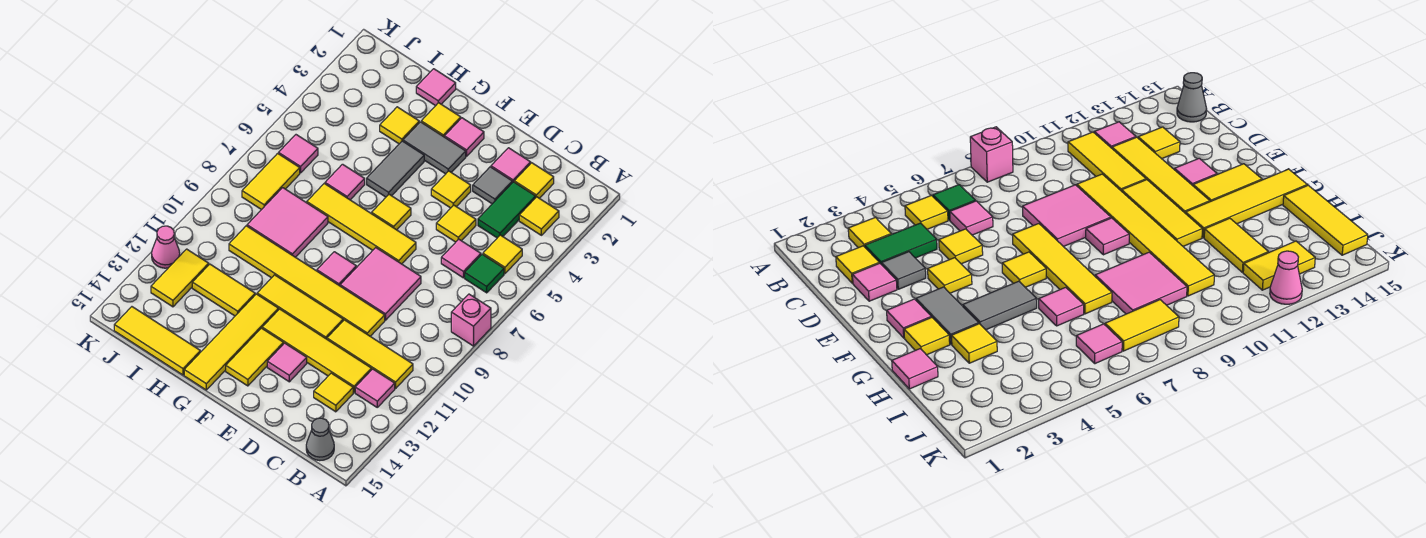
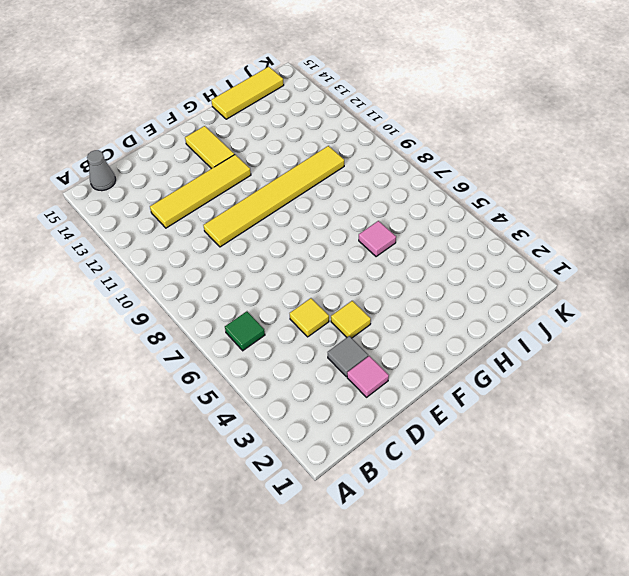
none -> pink brick A8 level 1
none -> yellow tile B3 level 1
none -> yellow tile B5 level 1
none -> yellow tile B11:D11 level 1

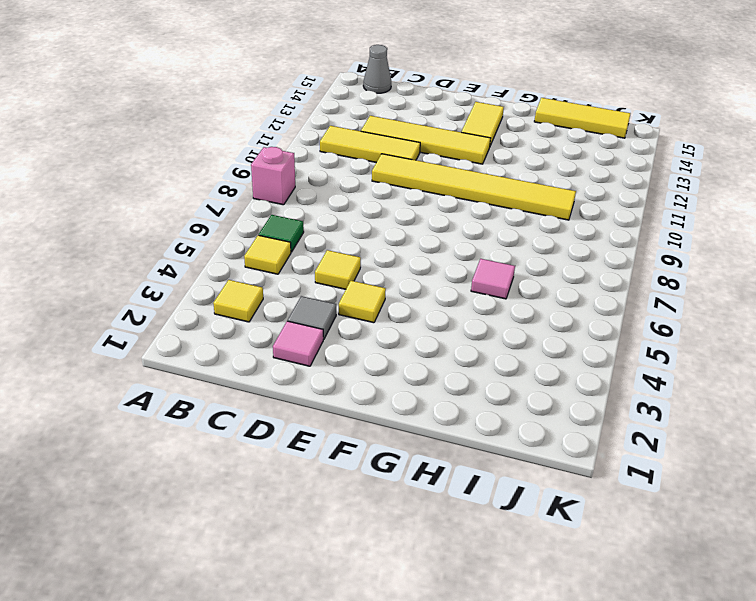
none -> pink tile B12 level 1
none -> yellow tile C2 level 1
none -> green tile C3:C4 level 1
none -> pink tile C6 level 1

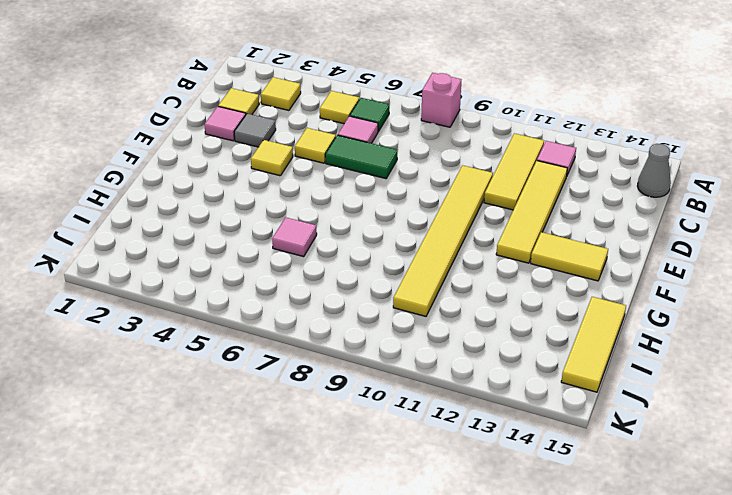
green tile D6:D7 level 1 -> green tile C3:C4 level 1
none -> yellow tile C13 level 1
none -> pink tile D8:E9 level 1
none -> yellow tile E7:H7 level 1
none -> yellow tile E11:G11 level 1

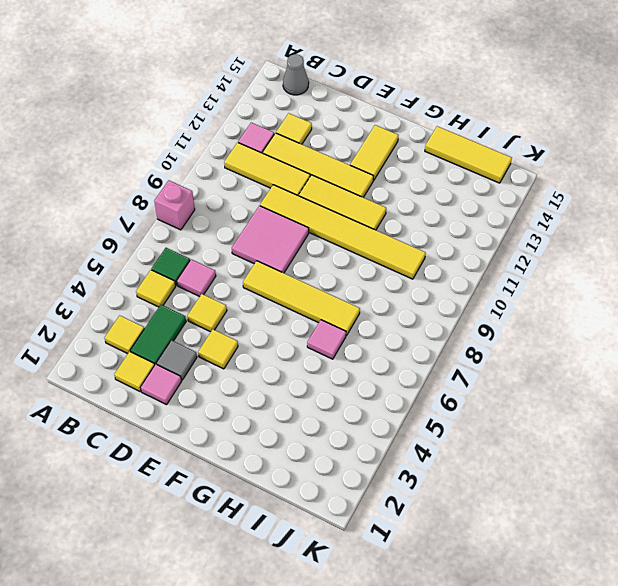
none -> pink tile E13 level 1
none -> pink tile F2 level 1
none -> grey tile F3:G3 level 1
none -> yellow tile F6 level 1

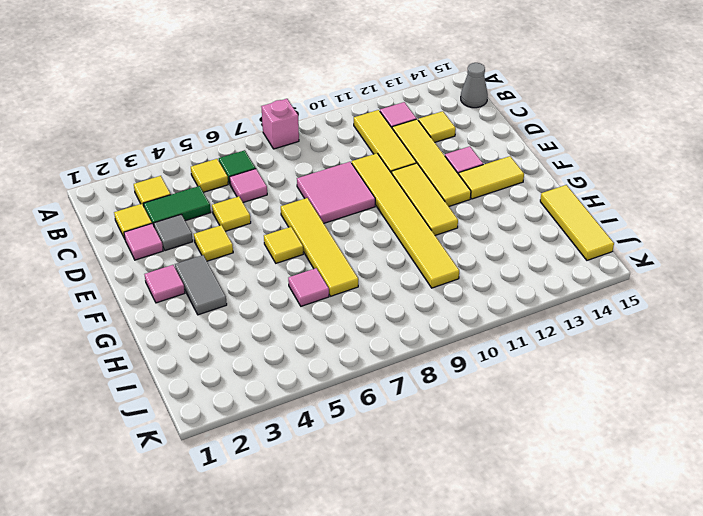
none -> pink tile F9 level 1
none -> yellow tile G2 level 1
none -> grey tile G4:G5 level 1
none -> yellow tile G12:G15 level 1

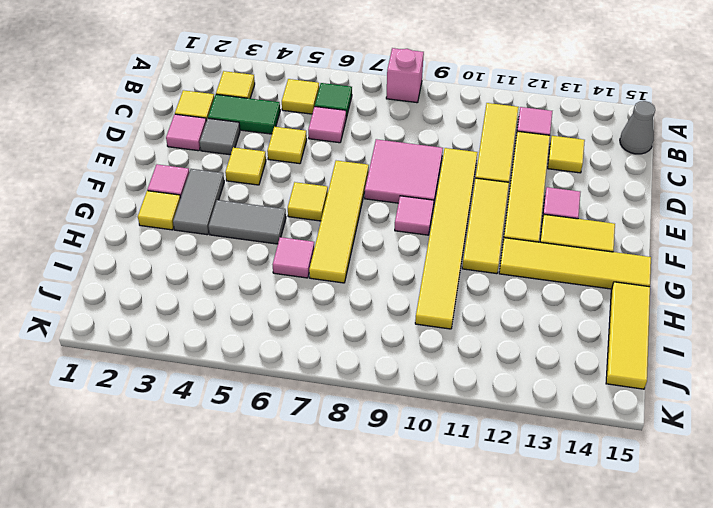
none -> pink tile H1 level 1
none -> yellow tile H3 level 1
none -> pink tile H8:I9 level 1
none -> yellow tile H12:I12 level 1

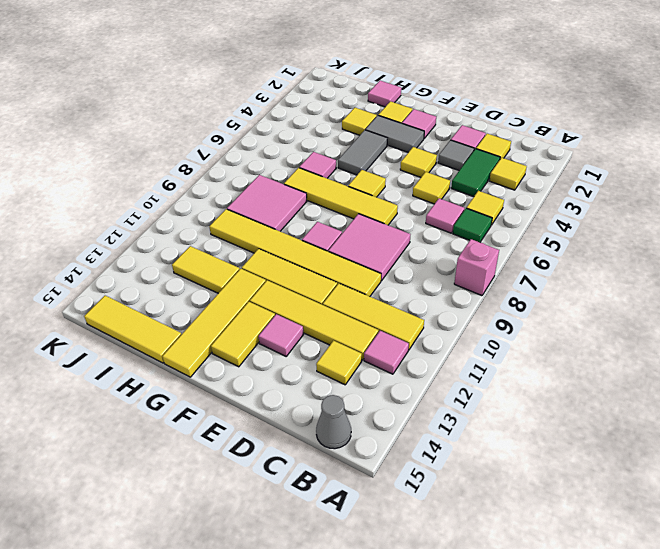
none -> pink tile J6 level 1
none -> yellow tile J7:J8 level 1
none -> yellow tile J12:J13 level 1
none -> pink cone K12 level 1

